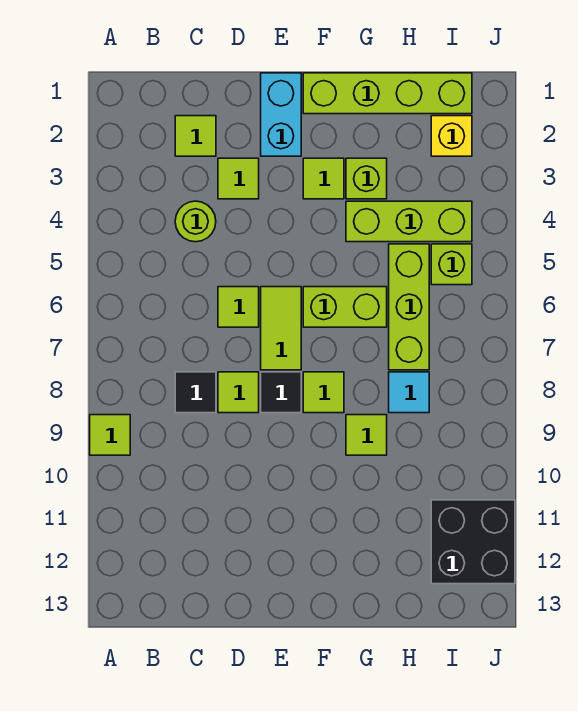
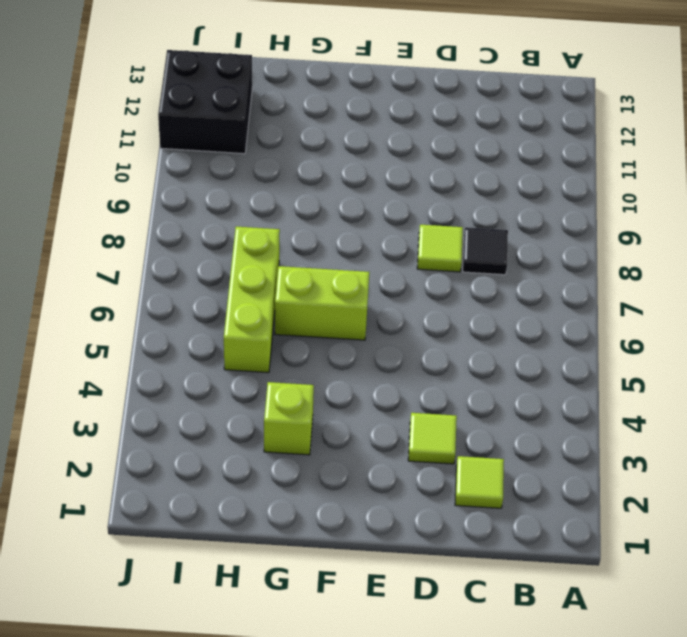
none -> lime tile A9 level 1
none -> lime round brick C4 level 1
none -> lime tile D6 level 1

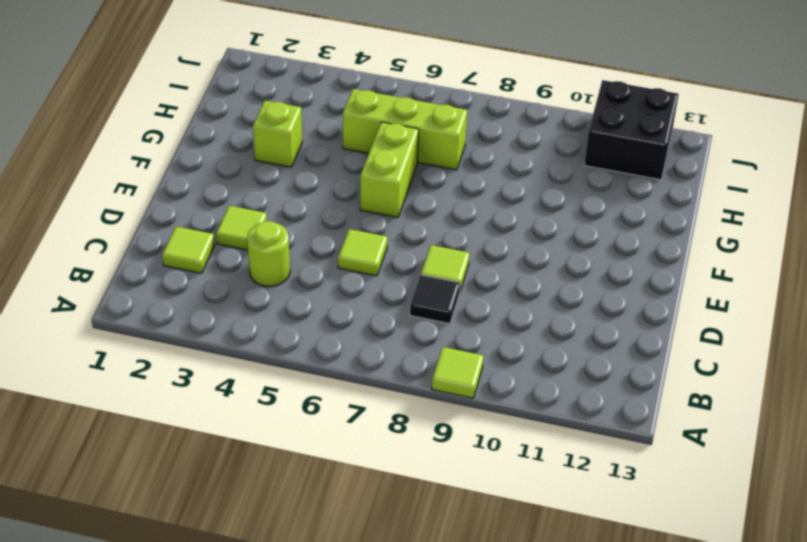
none -> cyan brick E1:E2 level 1
none -> lime tile E6:E7 level 1
none -> black tile E8 level 1

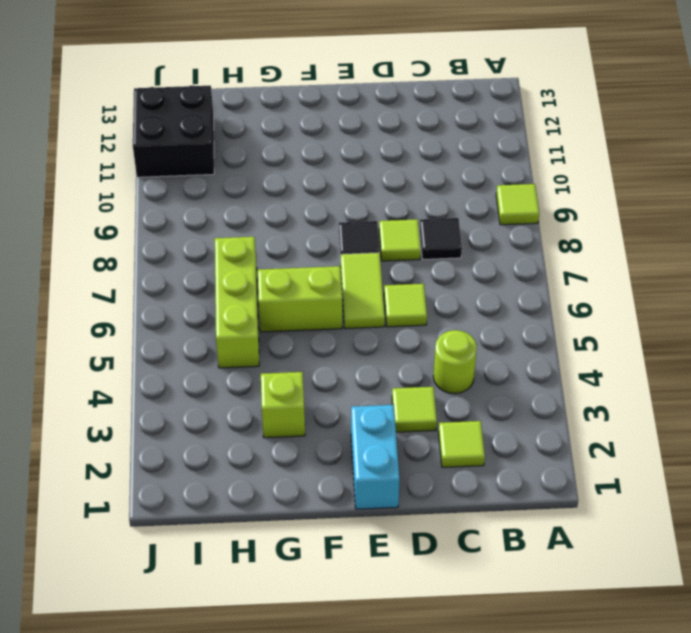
none -> lime brick F1:I1 level 1
none -> lime tile F3 level 1
none -> lime tile F8 level 1

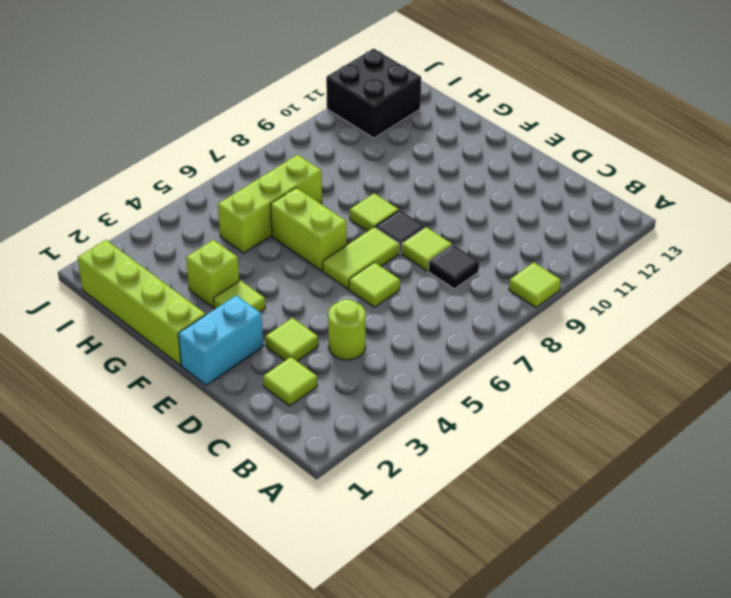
none -> lime brick G4:I4 level 1
none -> lime tile G9 level 1
none -> cyan tile H8 level 1

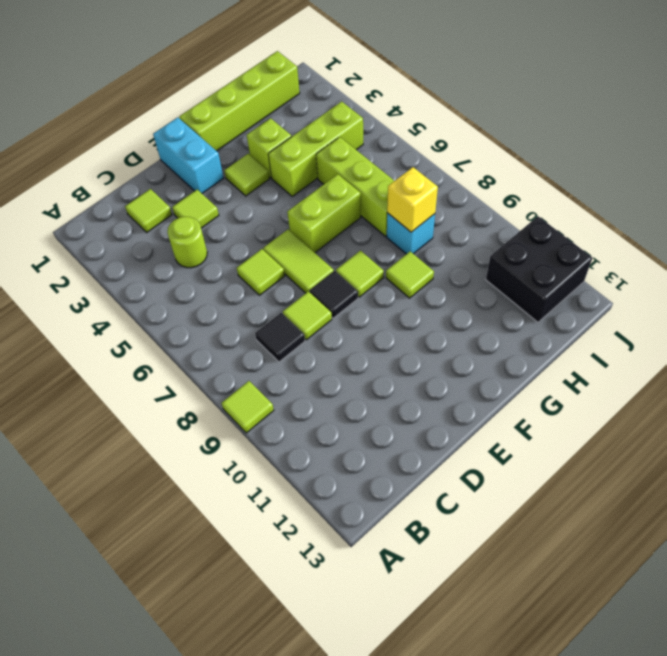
cyan brick H8 level 1 -> cyan tile H8 level 1
yellow brick H8 level 2 -> yellow brick I2 level 1
none -> lime brick I5 level 1

